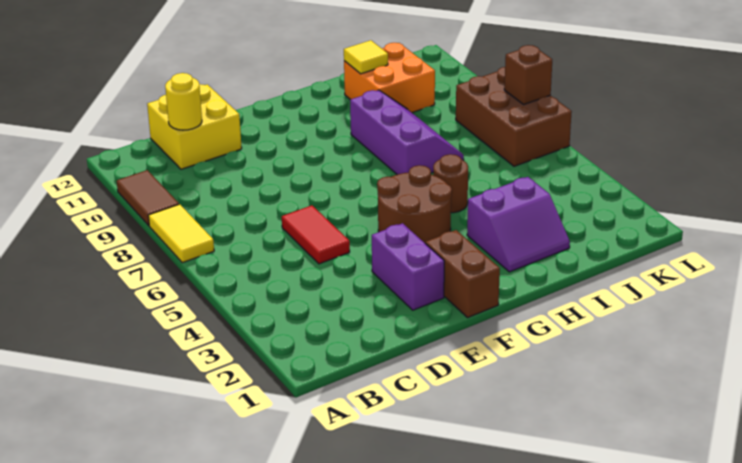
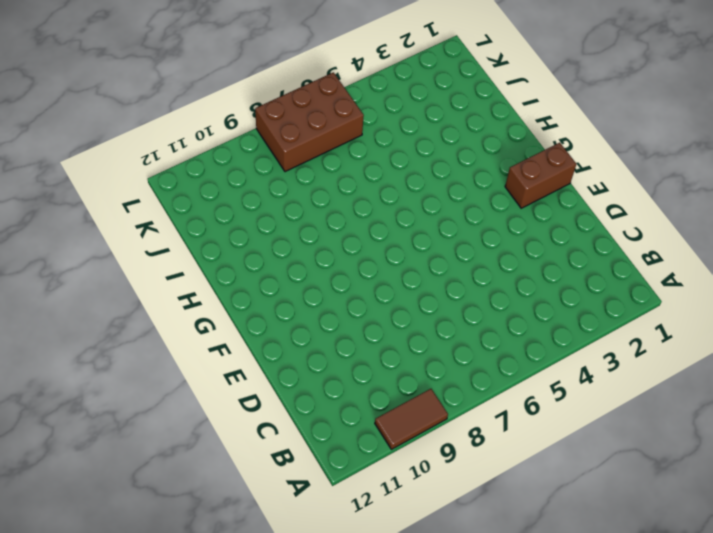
none -> yellow tile A7:A8 level 1
none -> yellow brick C11:D12 level 1
none -> red tile D5:D6 level 1

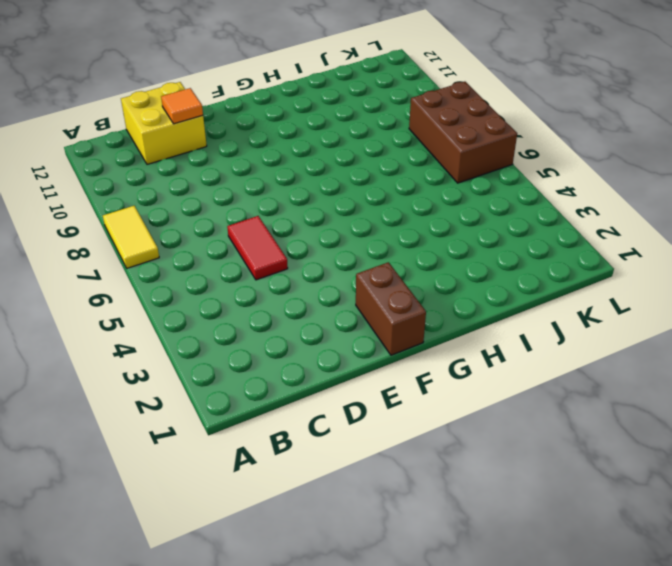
orange tile D11 level 2 -> none
none -> brown tile A9:A10 level 1
none -> purple brick E2:E3 level 1
none -> brown round brick F4:G5 level 1

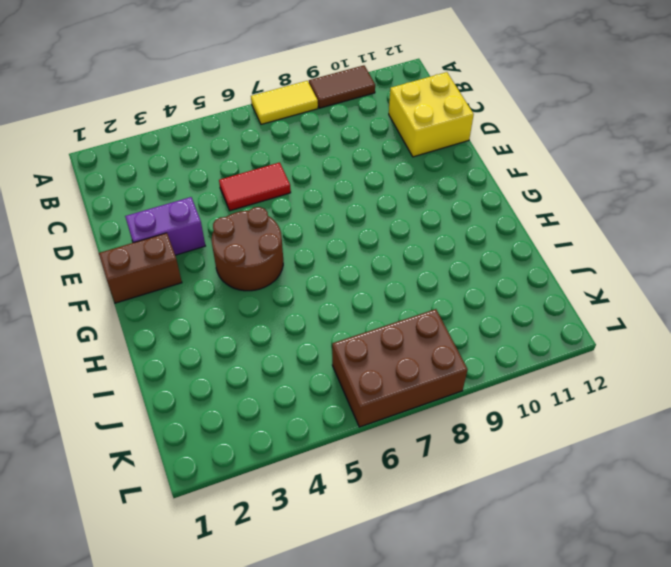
none -> purple slope H2:I3 level 1 top 3
none -> brown round brick H5 level 1
none -> purple slope H7:I9 level 1 top H

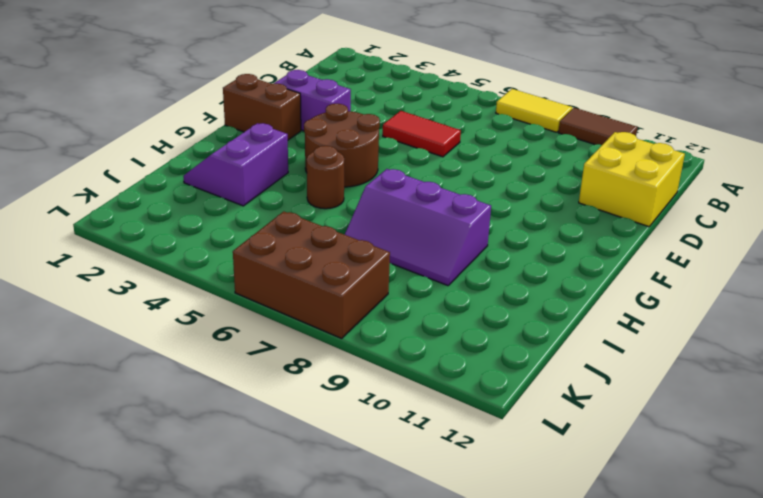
none -> orange brick I10:J11 level 1
none -> yellow round brick C11 level 2
none -> yellow tile I11 level 2

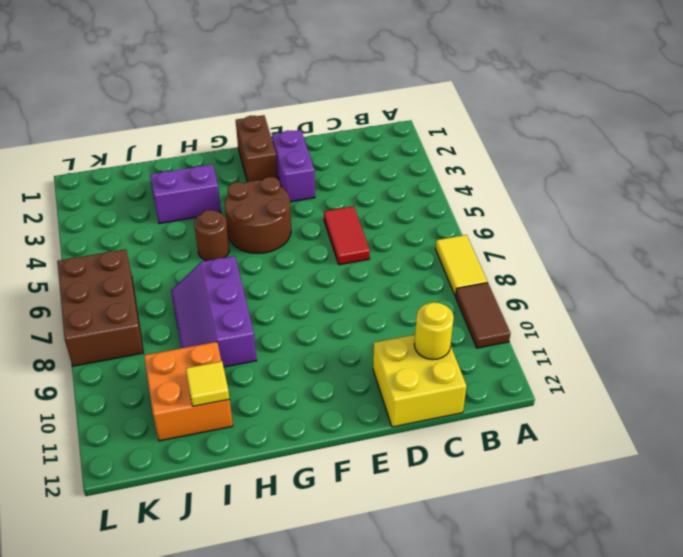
none -> brown brick L7 level 2

